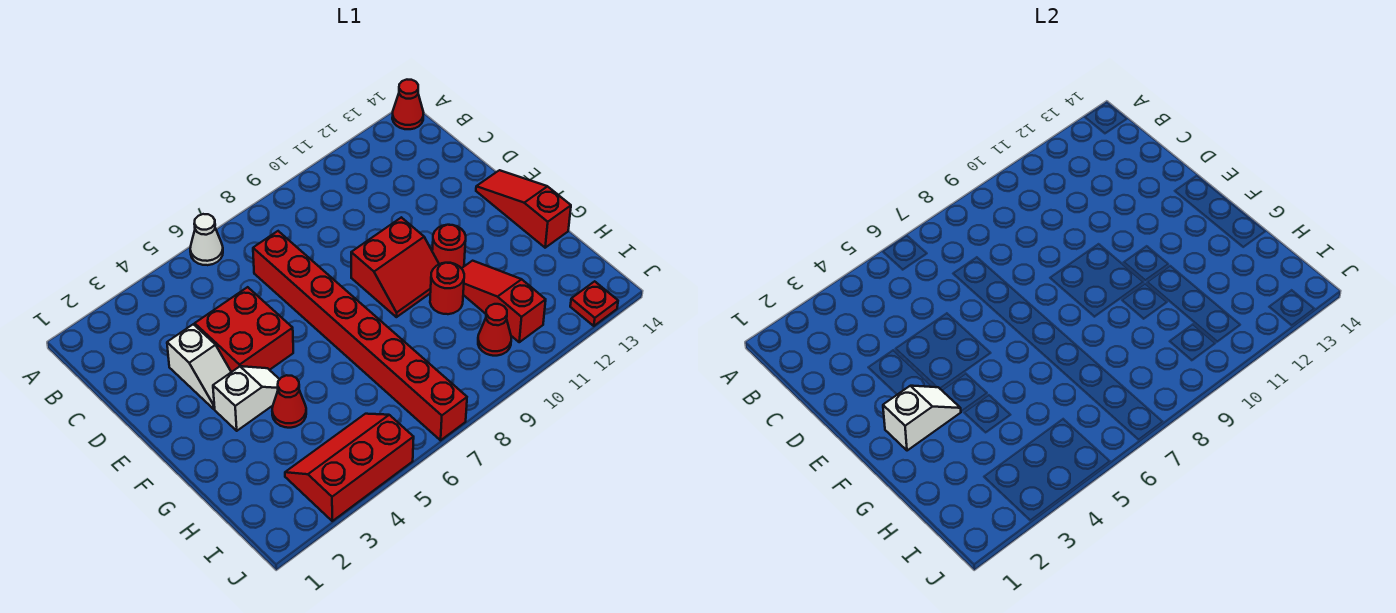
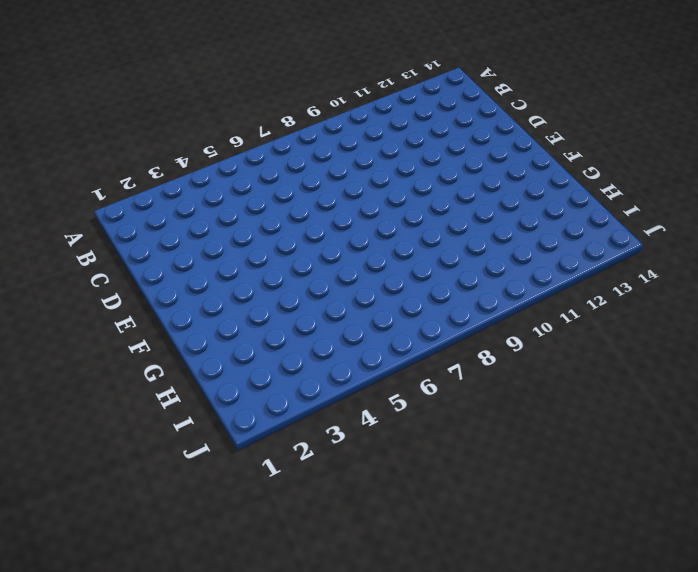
none -> white cone A6 level 1
none -> red cone A14 level 1
none -> red brick C7:J7 level 1

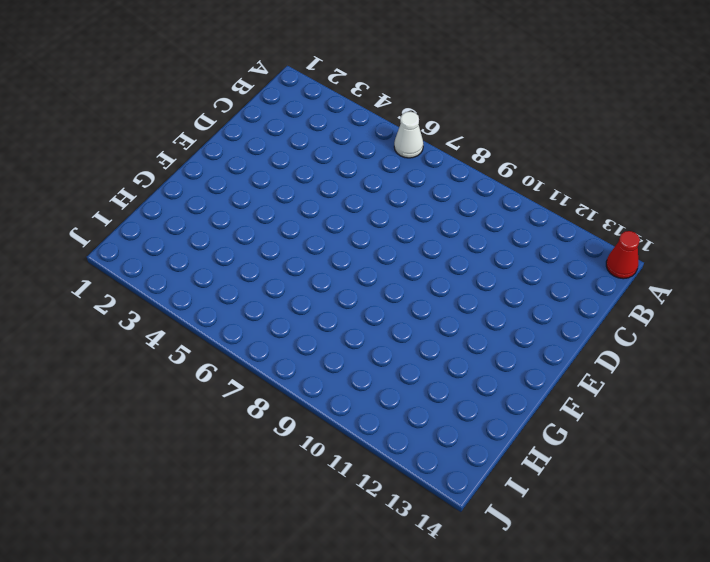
none -> red brick C7:J7 level 1
none -> white slope D3:E3 level 1 top D
none -> red brick D4:E5 level 1

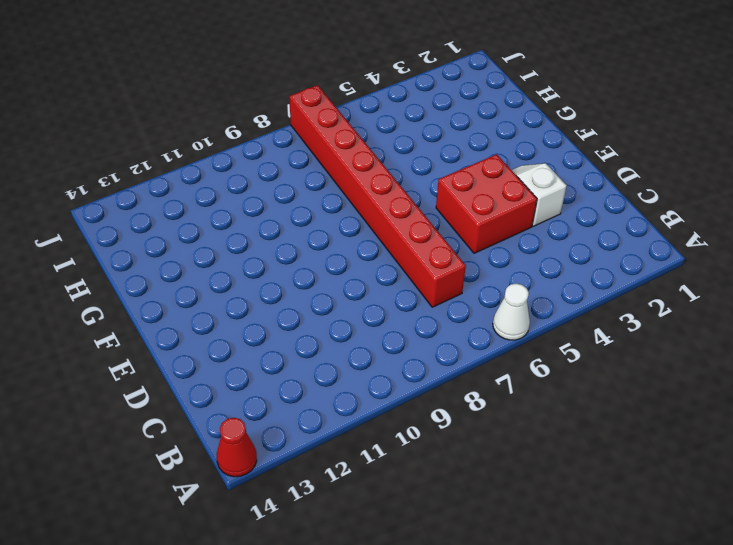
none -> red slope E9:F10 level 1 top E
none -> red slope E14:G14 level 1 top G
none -> white slope F3:F4 level 1 top 3

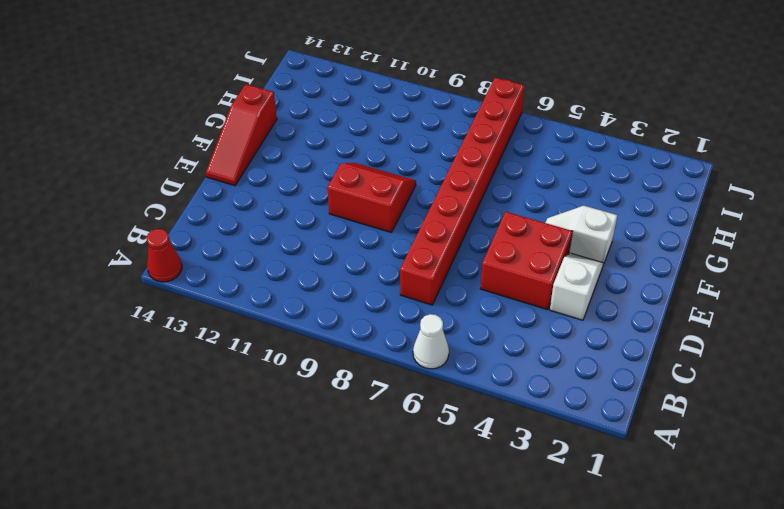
none -> red round brick F11 level 1
none -> red cone G4 level 1
none -> red round brick G10 level 1

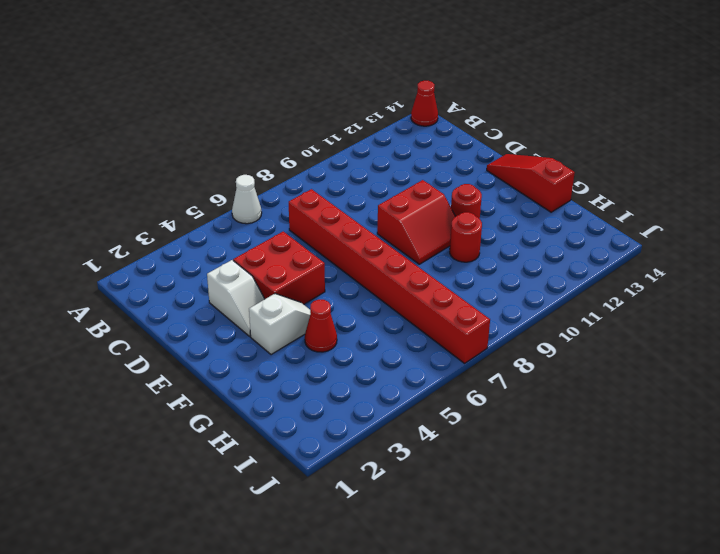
none -> red slope G11:I11 level 1 top I
none -> red slope I3:J5 level 1 top J
none -> red cone I10 level 1

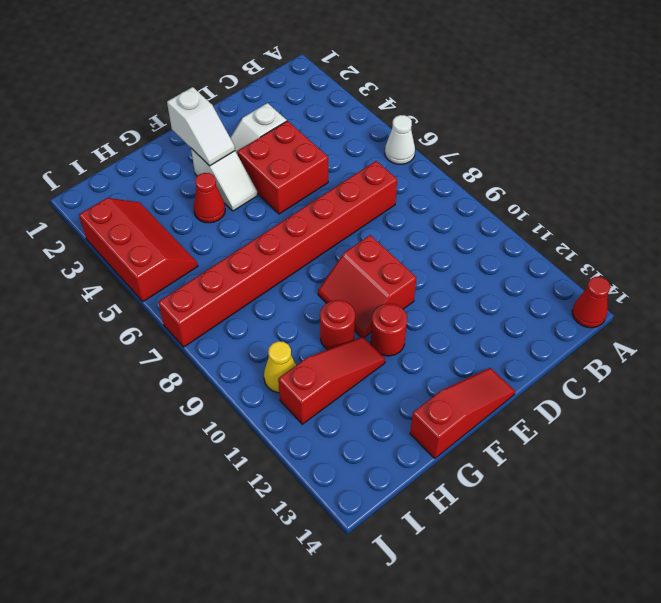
yellow cone I10 level 1 -> red cone I10 level 1
none -> red plate J13 level 1

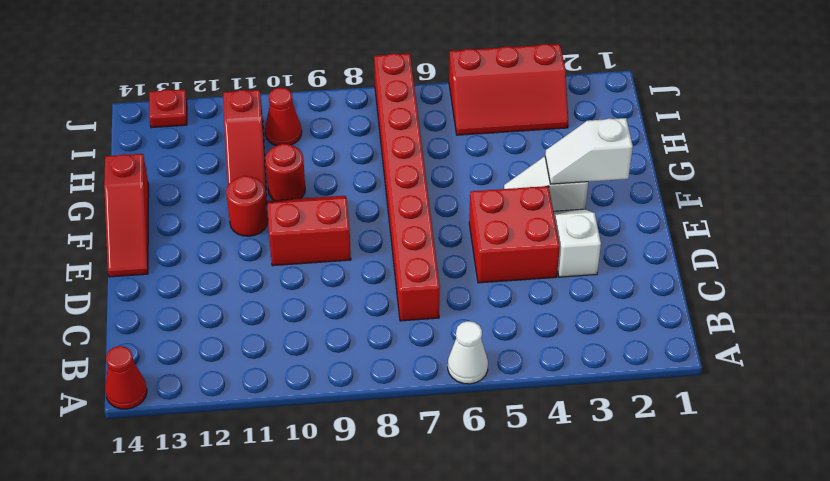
none -> red cone G4 level 1

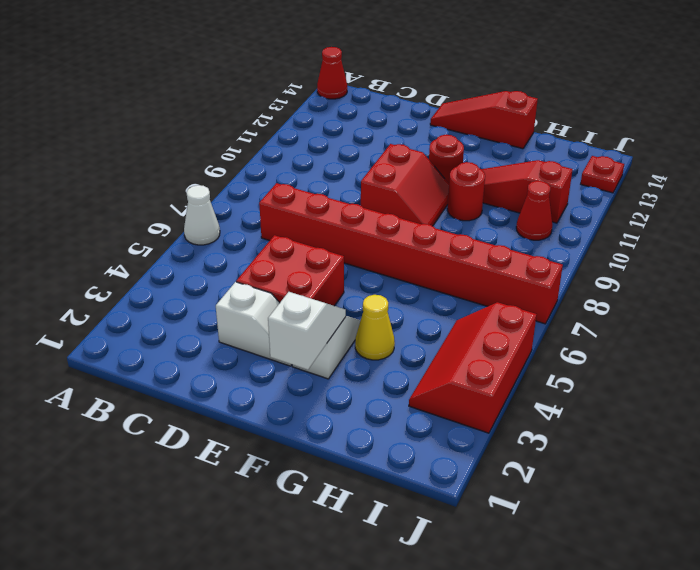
yellow cone G4 level 1 -> red cone G4 level 1

